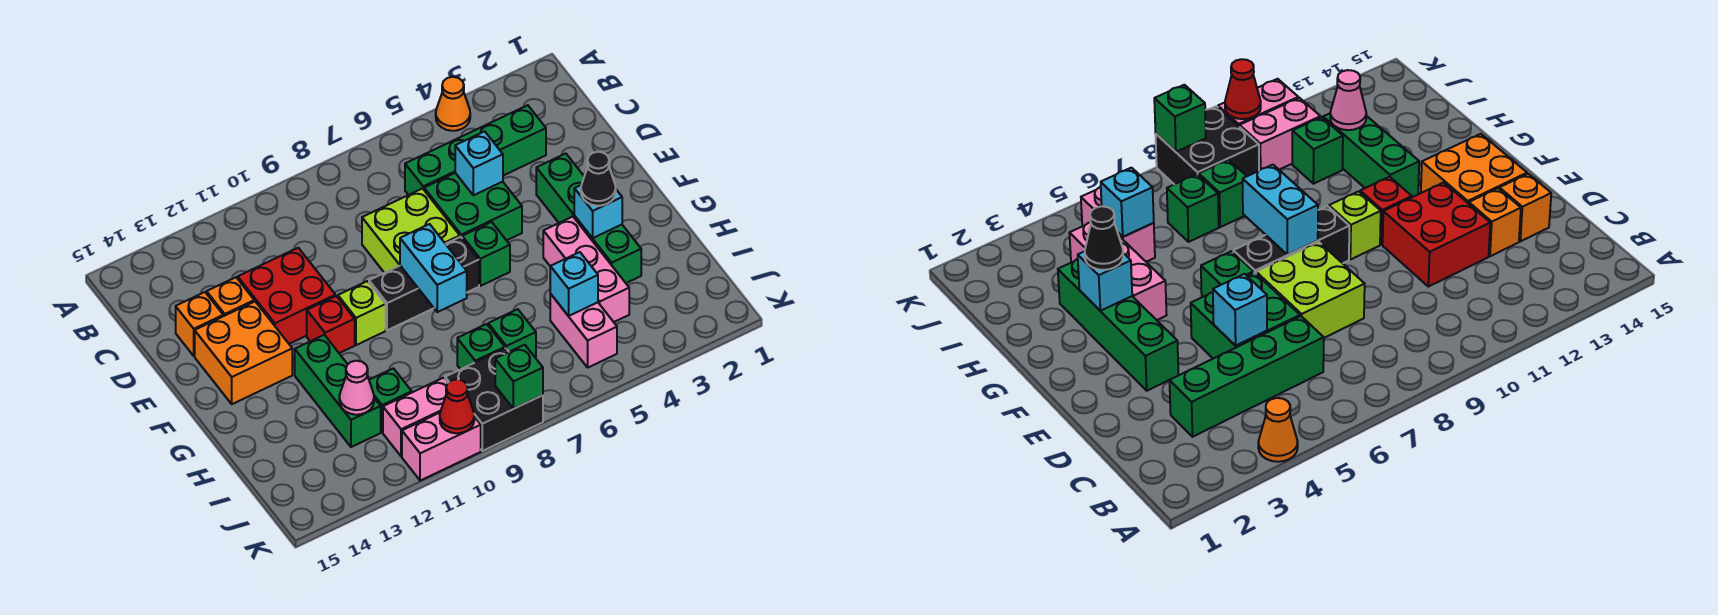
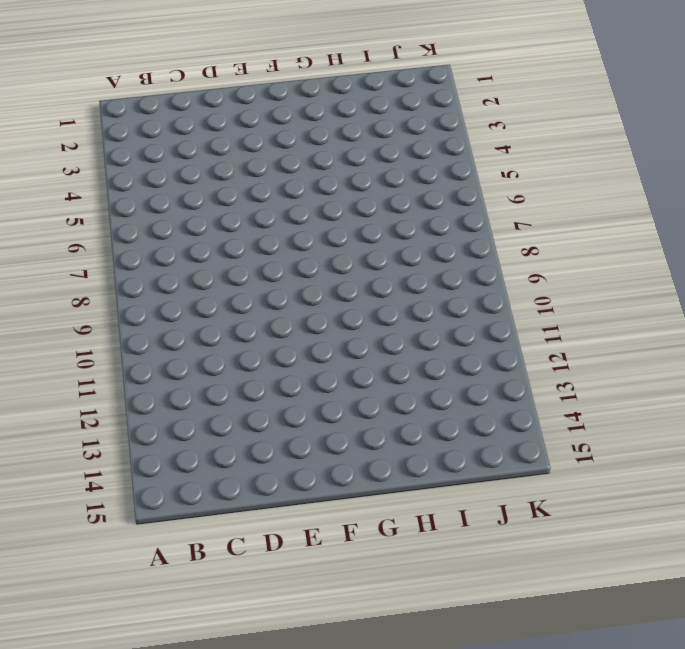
none -> orange cone A4 level 1
none -> green brick C3:C6 level 1
none -> green brick D5:E6 level 1
none -> lime brick D7:E8 level 1

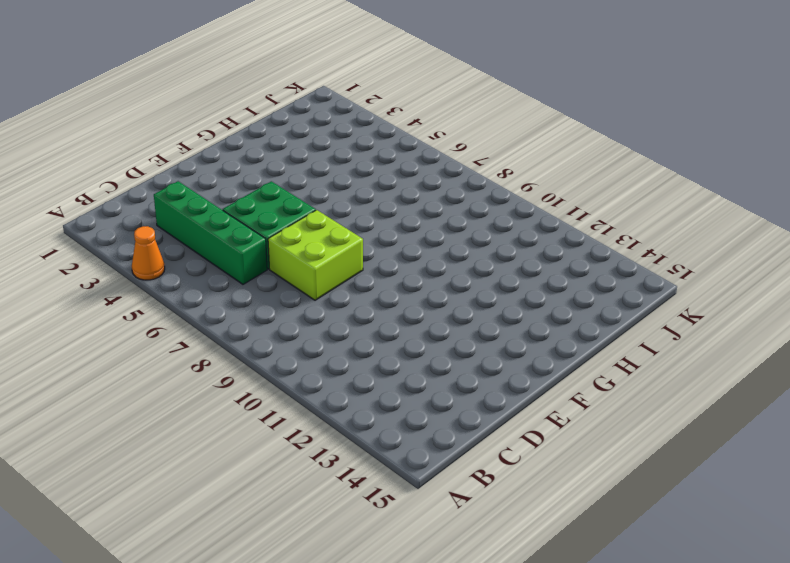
none -> red brick D11:E12 level 1
none -> orange brick D13 level 1
none -> orange brick D14 level 1
none -> green brick E3:H3 level 1

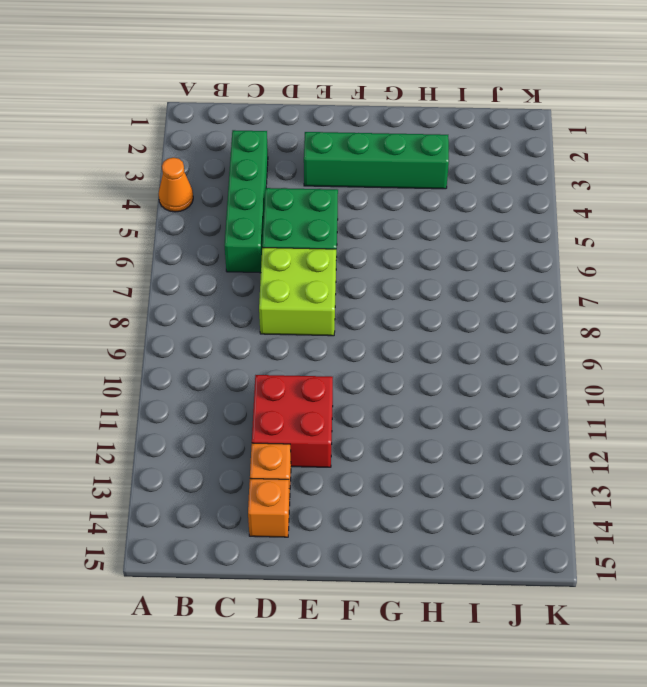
none -> orange brick E13:F14 level 1
none -> green brick F6 level 1
none -> black brick F7:F9 level 1
none -> lime brick F10 level 1

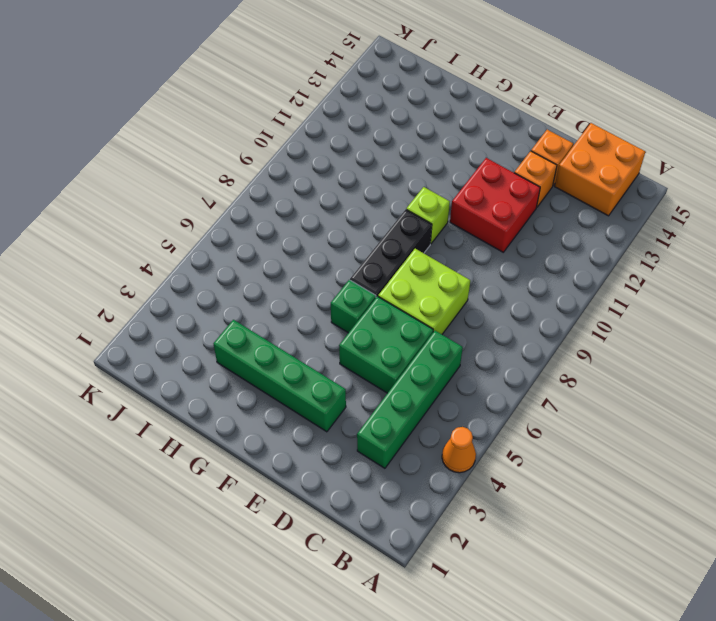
orange brick B14:C15 level 1 -> orange brick E13:F14 level 1
none -> red brick F11 level 1
none -> pink brick G4:I4 level 1
none -> green brick G12:I12 level 1
none -> pink brick I5:J5 level 1

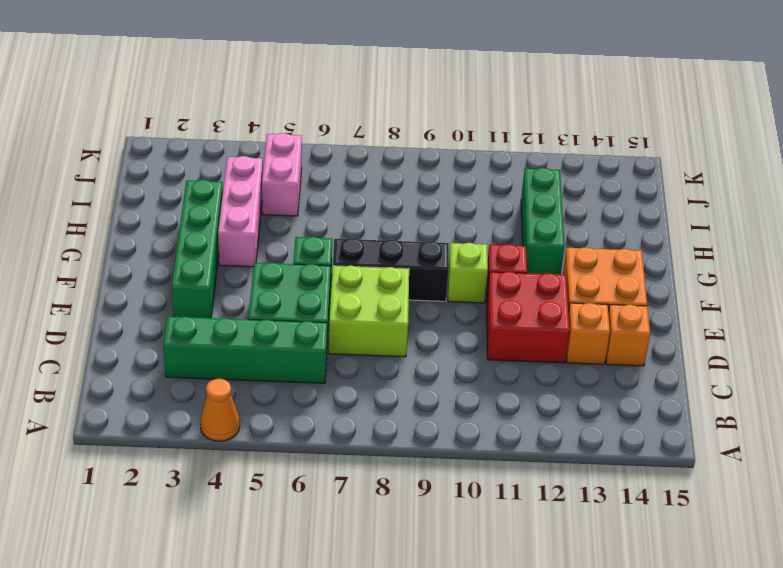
none -> green brick I7 level 1
none -> green brick I8 level 1
none -> green brick I11 level 1
none -> black brick J8:K9 level 1

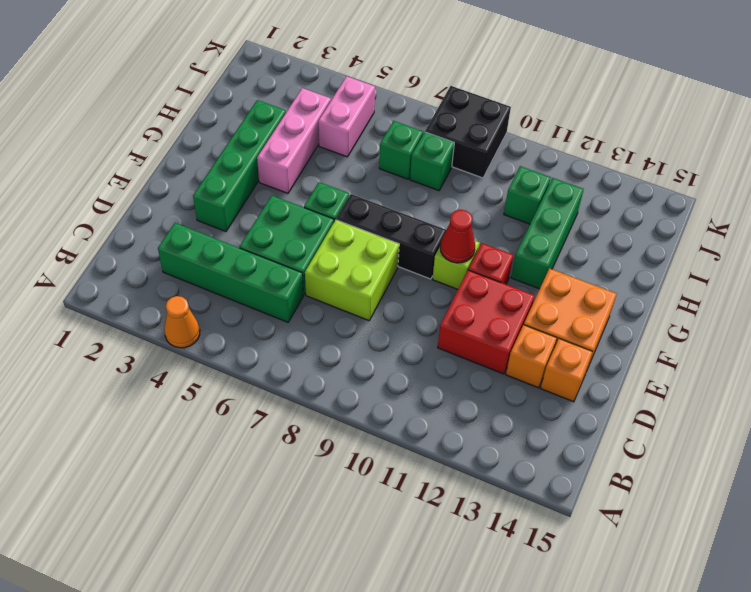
red cone F10 level 2 -> red cone K10 level 2
none -> pink brick J10:J11 level 1
none -> pink brick K10:K11 level 1
none -> cyan brick D5 level 2
none -> cyan brick F8:G8 level 2

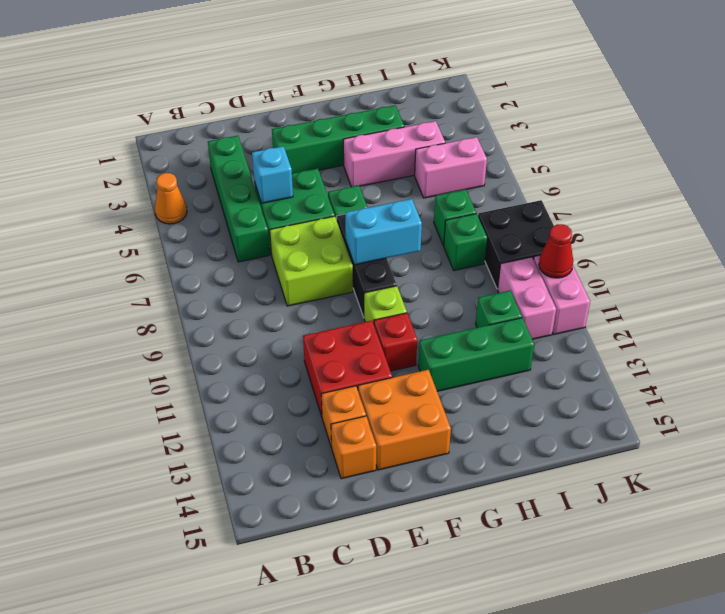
none -> cyan brick G3 level 2
none -> cyan brick I5 level 2
none -> pink cone I12 level 2
none -> green brick K8 level 2

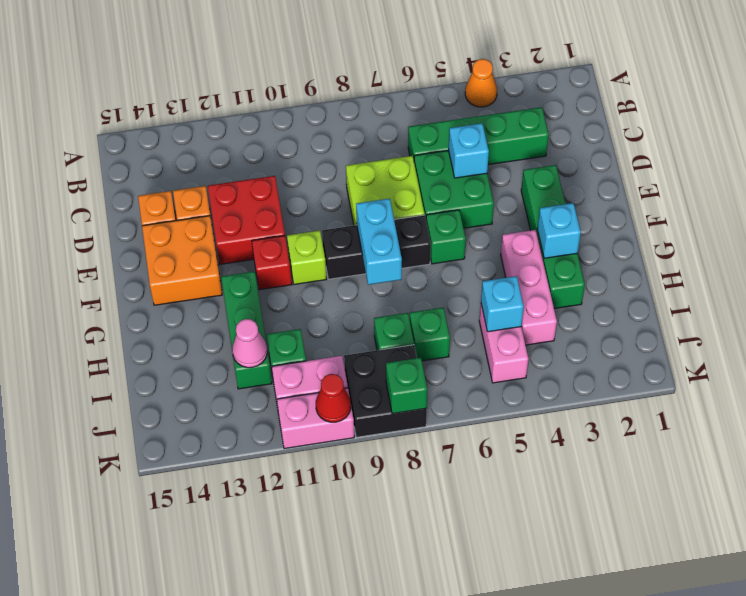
none -> black cone G3 level 3

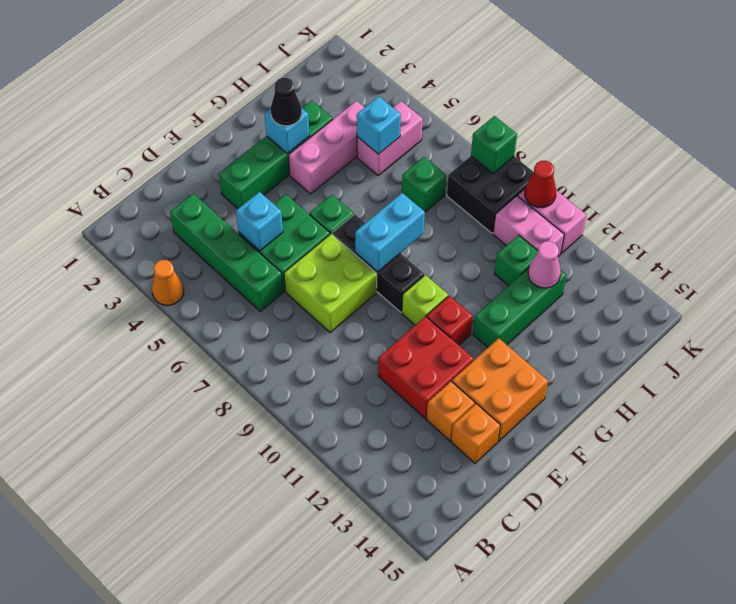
none -> green brick I8 level 1

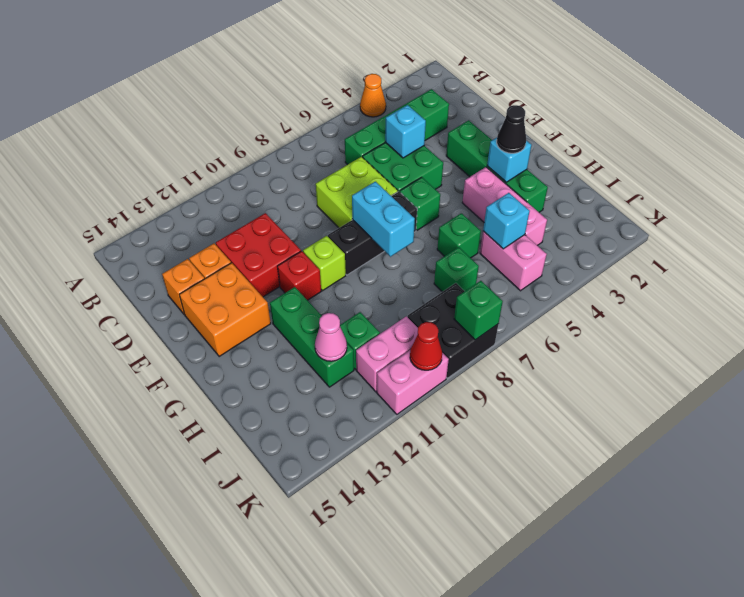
green brick H6 level 1 -> green brick I8 level 1

